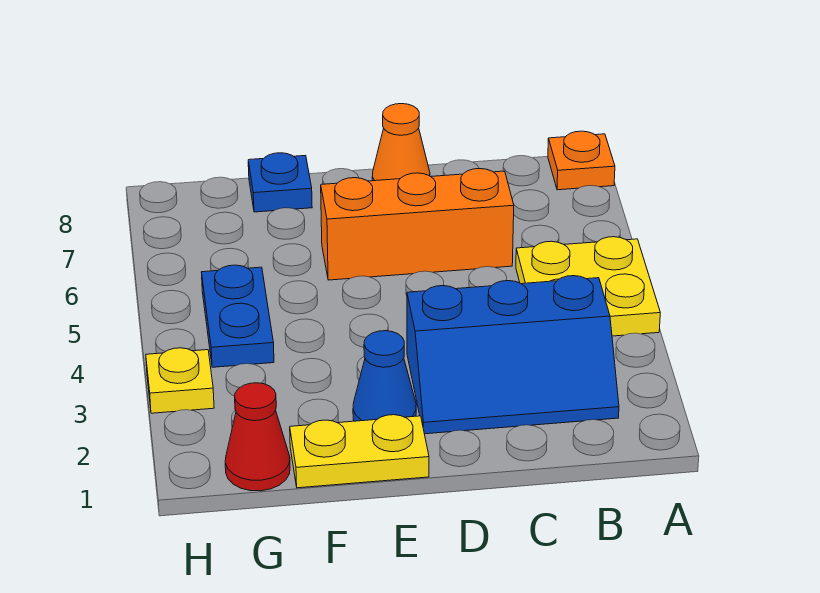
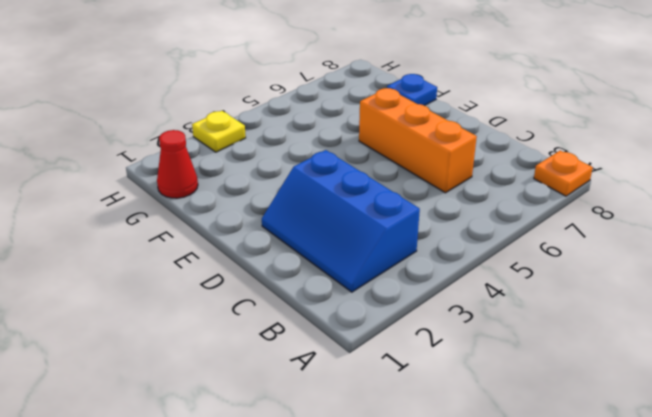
none -> yellow plate A4:B5 level 1
none -> orange cone D8 level 1

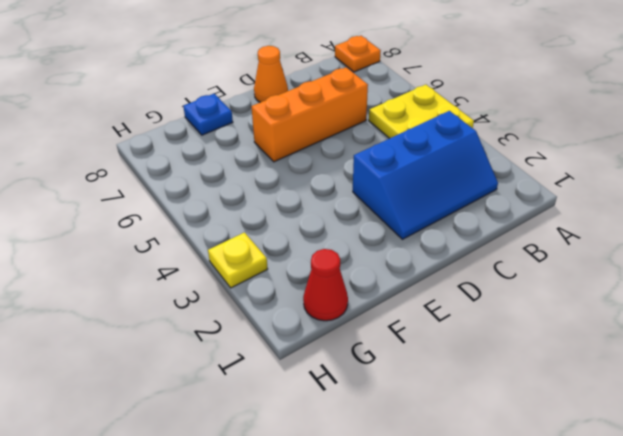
none -> yellow plate E1:F1 level 1
none -> blue cone E2 level 1

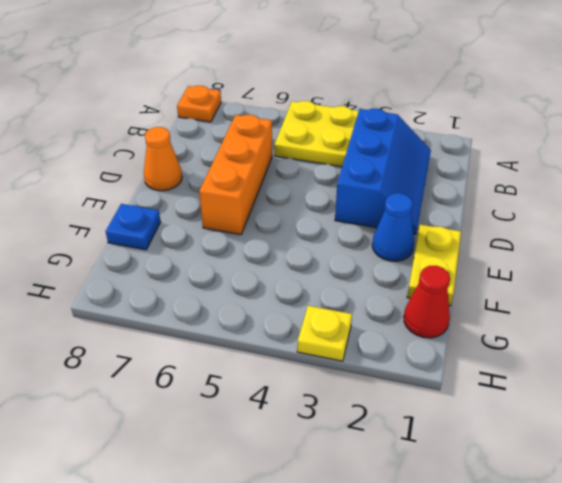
none -> blue plate G4:G5 level 1

